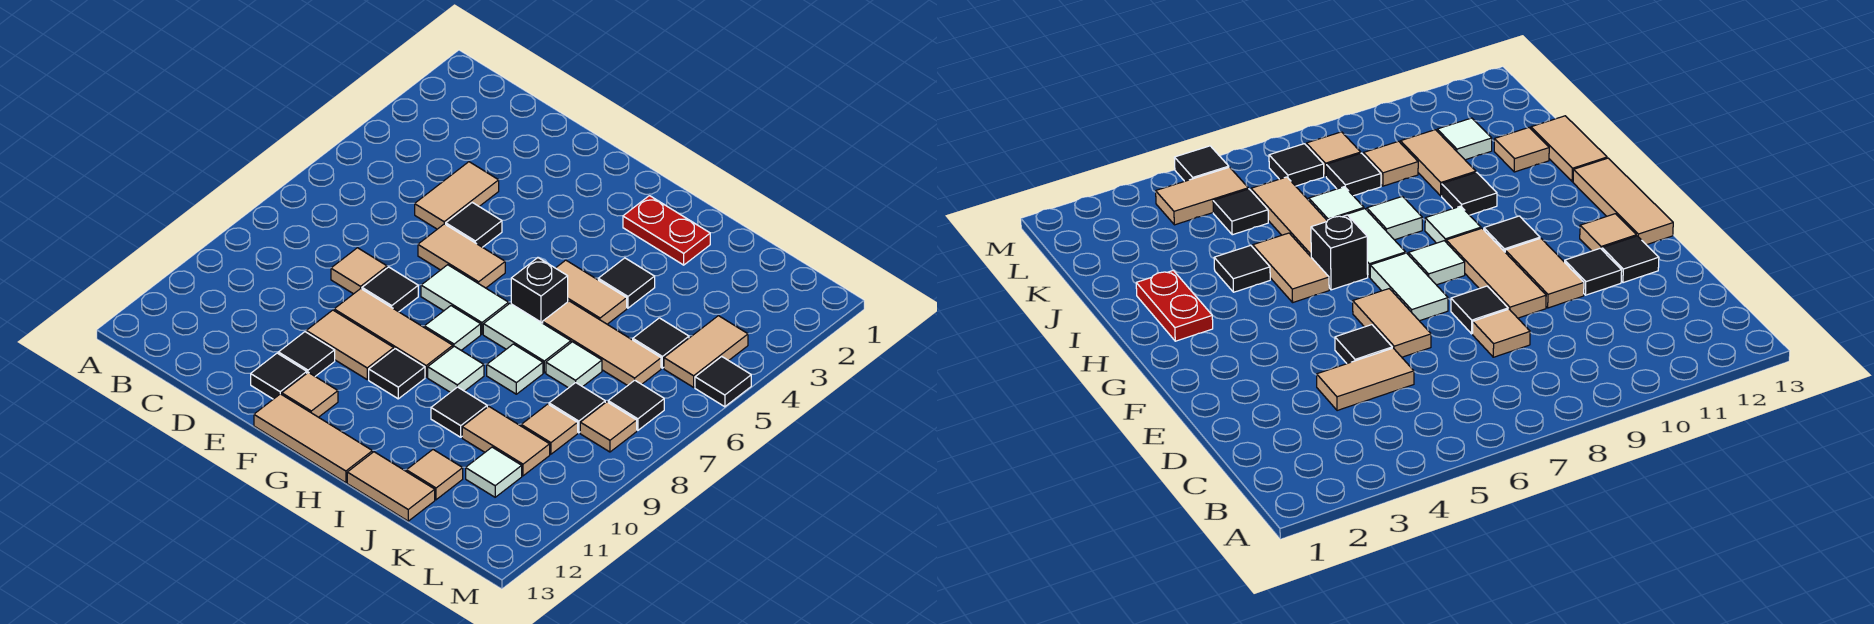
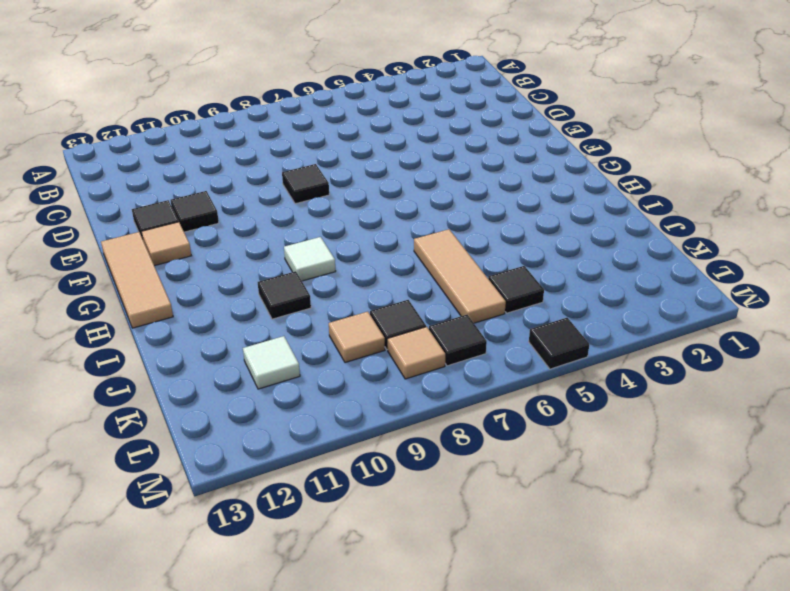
none -> tan tile D4:D5 level 1
none -> tan tile D8 level 1
none -> black tile E5 level 1
none -> tan tile E6:F6 level 1

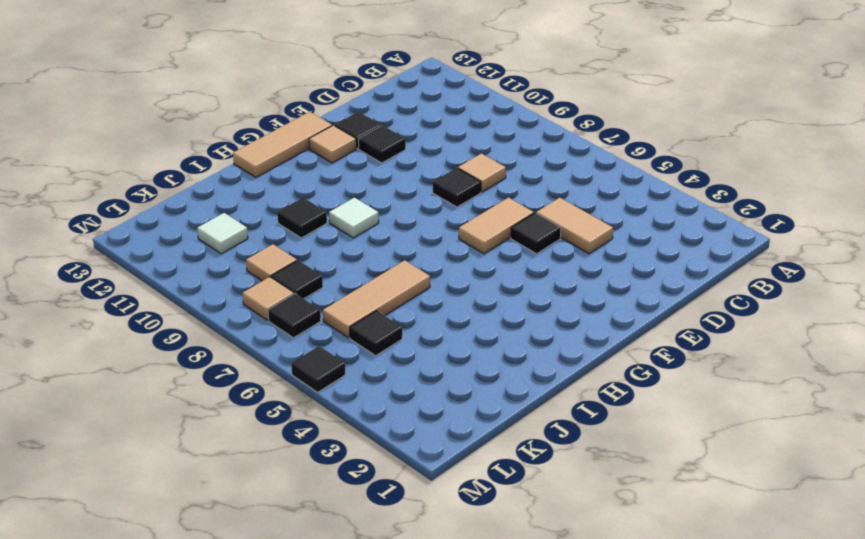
none -> tan tile E9:G9 level 1
none -> tan tile E10:F10 level 1
none -> white tile F7:G7 level 1
none -> white tile G8 level 1

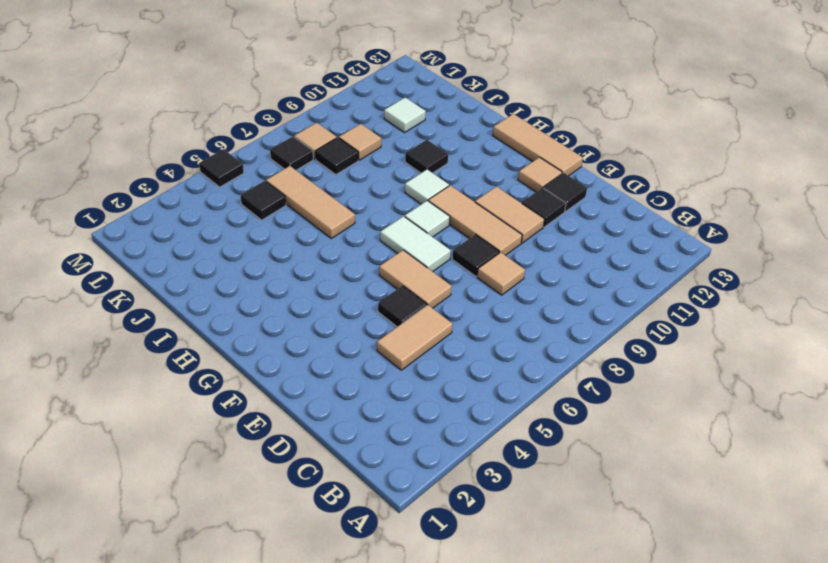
none -> black tile G10 level 1
none -> red plate H2:I2 level 1
none -> tan tile H5:I5 level 1
none -> black brick H6 level 1

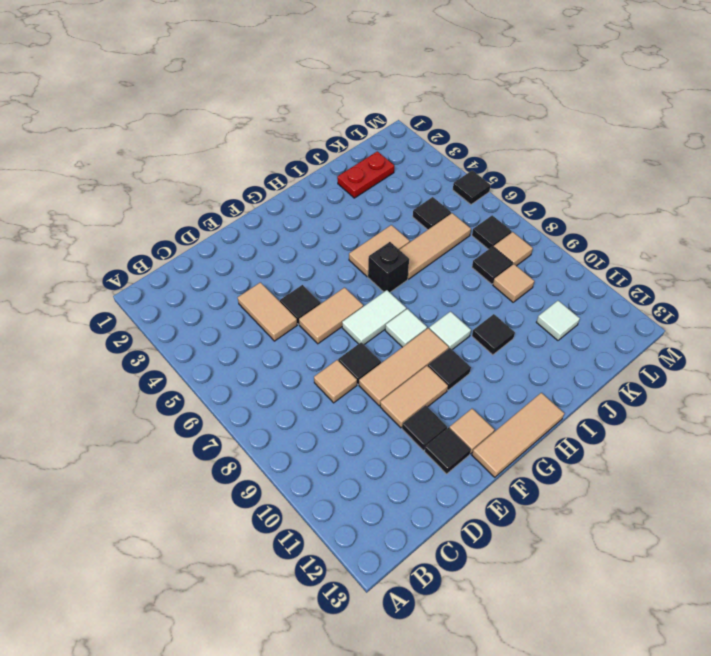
red plate J2:K2 level 1 -> red plate H2:I2 level 1
none -> white tile H7:I7 level 1
none -> black tile I4 level 1
none -> white tile I8 level 1
none -> tan tile I13:J13 level 1

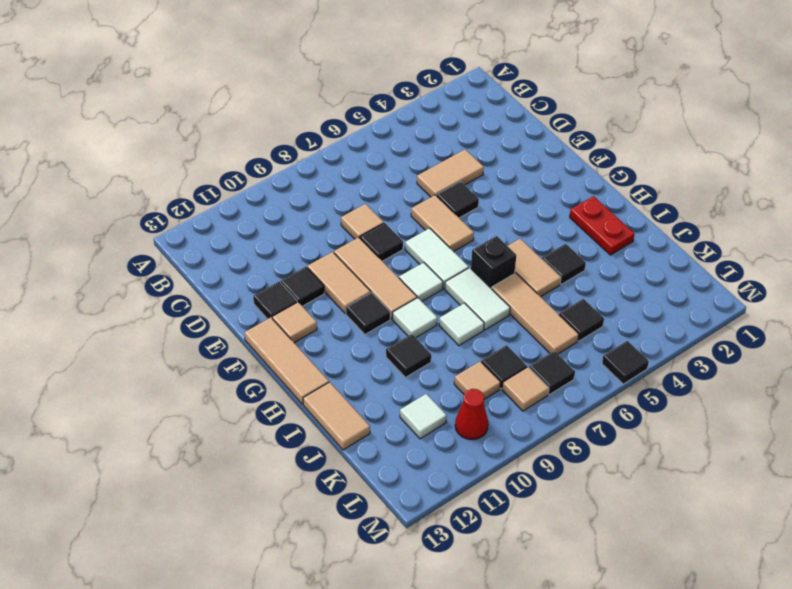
red cone L10 level 1 -> none
none -> white tile J7 level 1
none -> tan tile J10:K10 level 1
none -> tan tile J12 level 1
none -> tan tile L4:L5 level 1

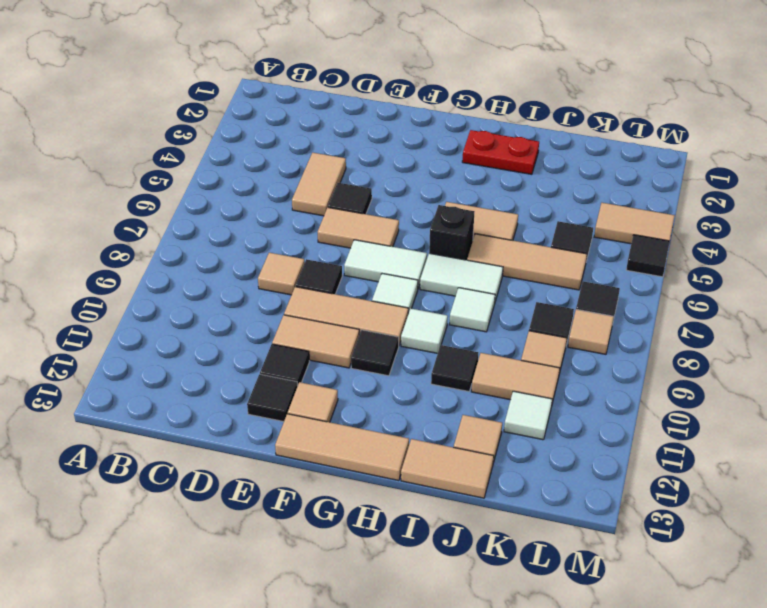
tan tile L4:M4 level 1 -> tan tile L4:L5 level 1
none -> black tile I4 level 1
none -> white tile J7 level 1

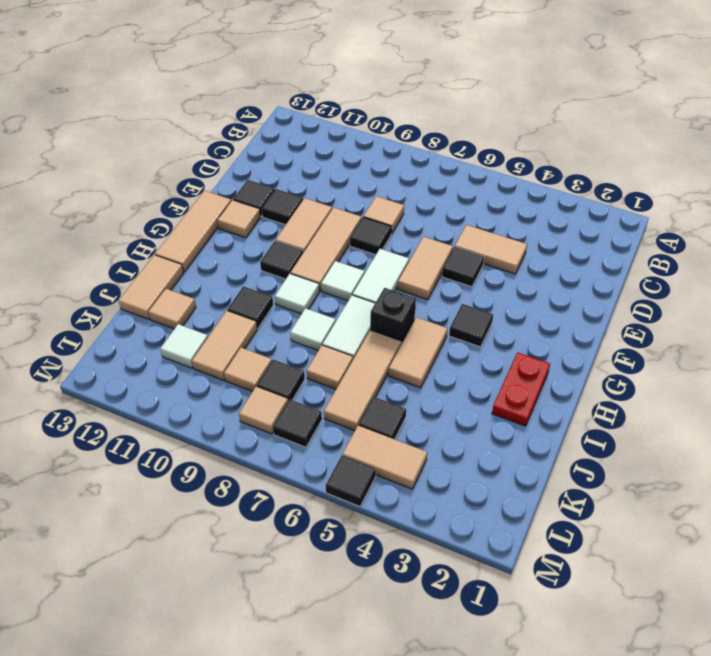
black tile G4 level 1 -> black tile I4 level 1
tan tile J7 level 1 -> white tile J7 level 1

